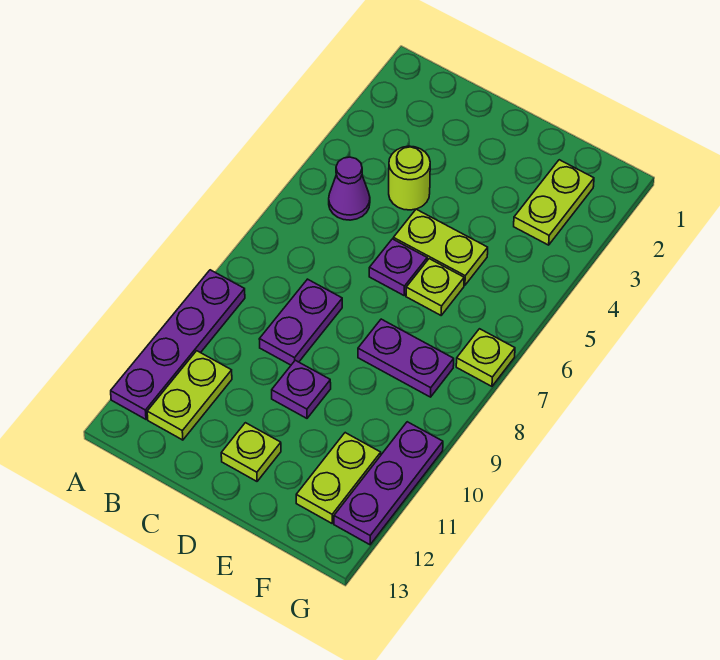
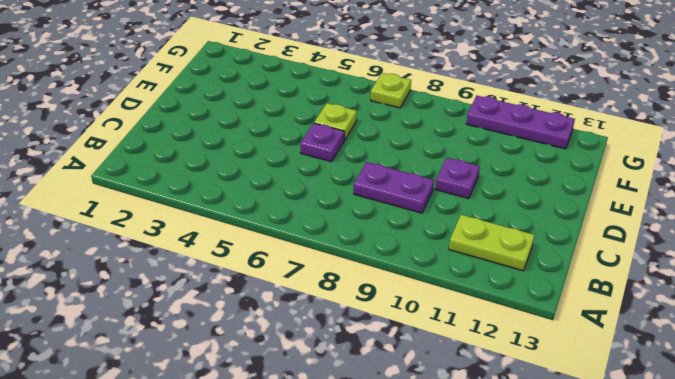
none -> purple plate A9:A12 level 1
none -> purple cone B5 level 1
none -> lime round brick C4 level 1

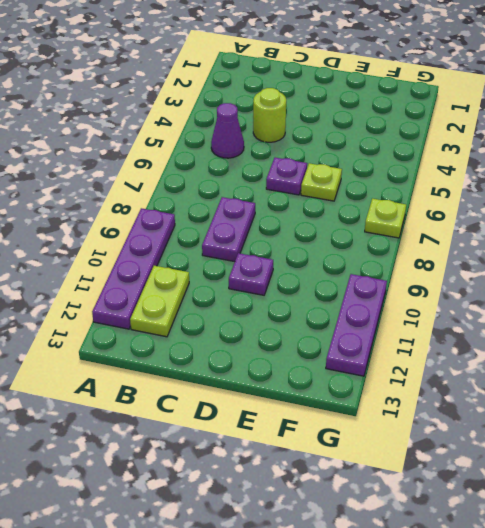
none -> lime plate D5:E5 level 1
none -> lime plate D12 level 1
none -> purple plate E8:F8 level 1

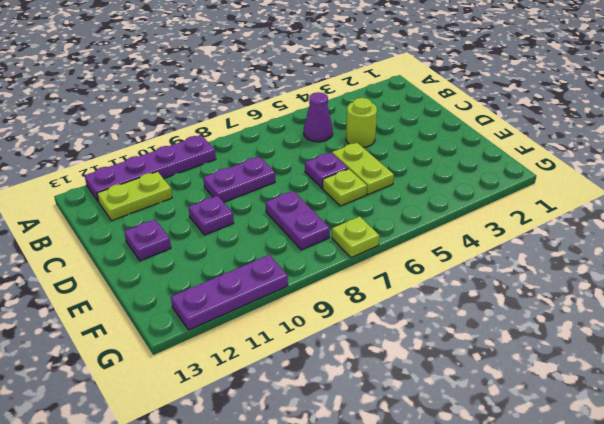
purple plate D12 level 1 -> lime plate D12 level 1
none -> lime plate F2:F3 level 1
none -> lime plate F11:F12 level 1

